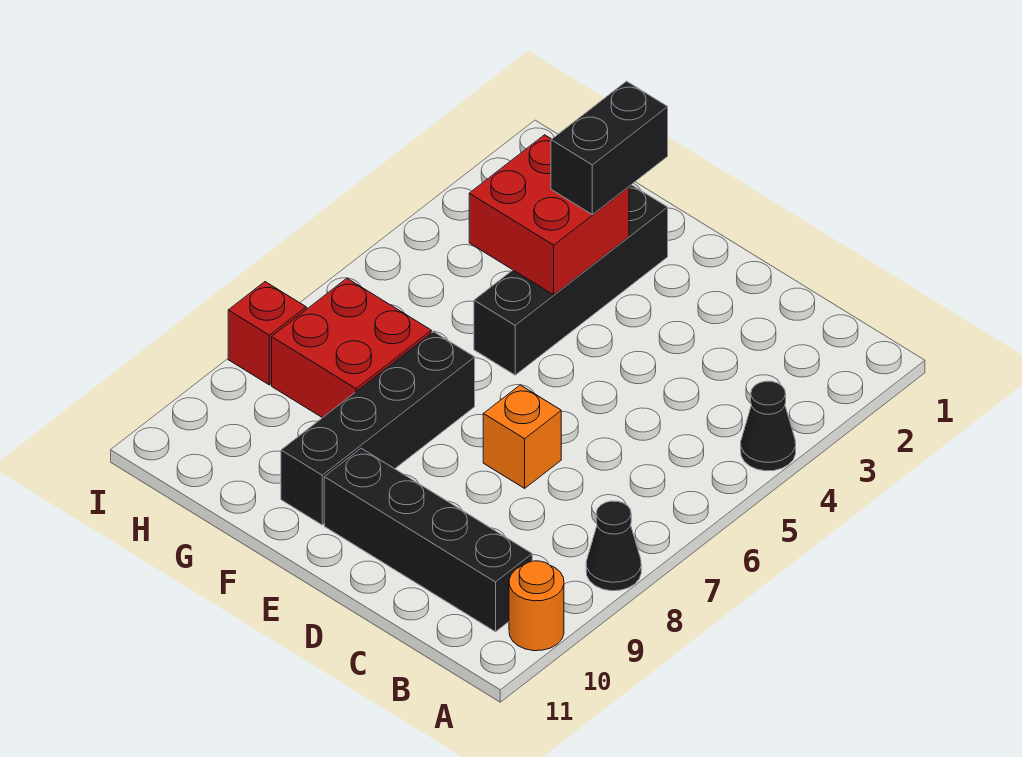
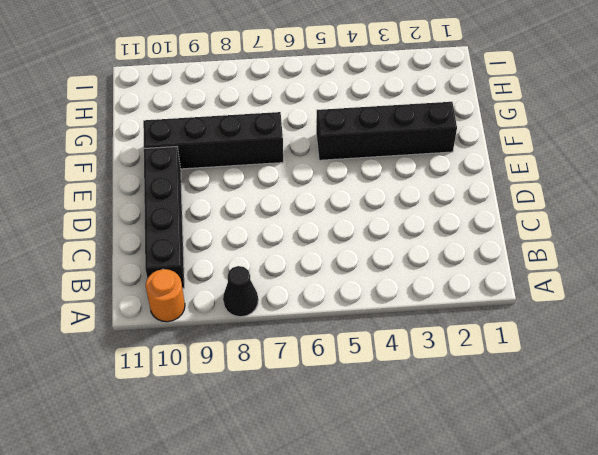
none -> black cone A4 level 1
none -> orange brick D7 level 1

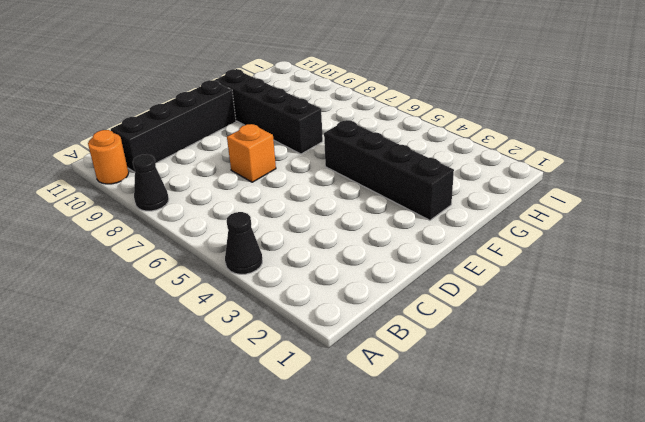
none -> red brick G7:H8 level 1
none -> red brick I8 level 1

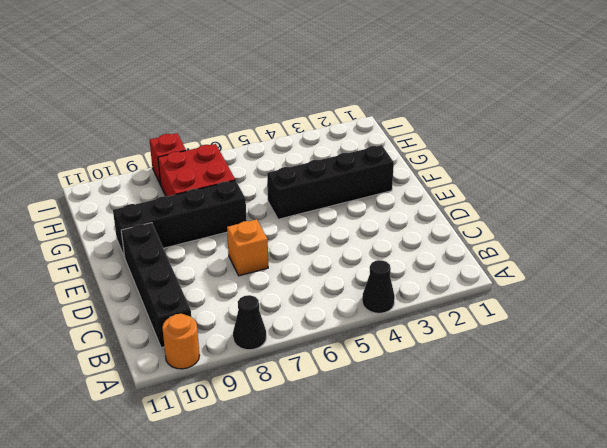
none -> red brick F3:G4 level 2
none -> black brick F2:F3 level 3

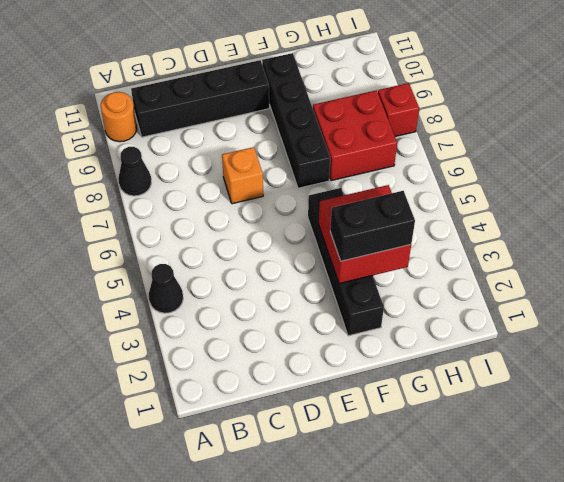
black brick F3:G3 level 3 -> black brick F2:F3 level 3

